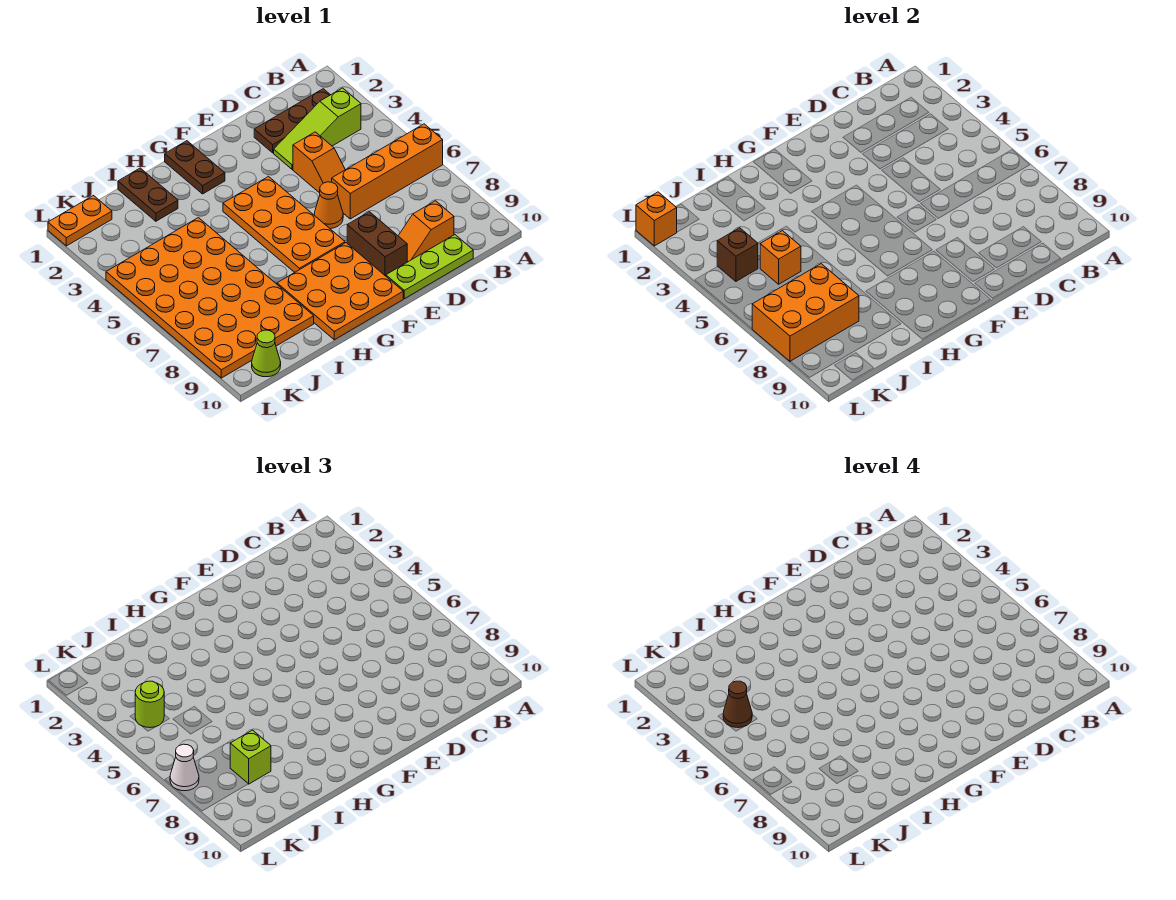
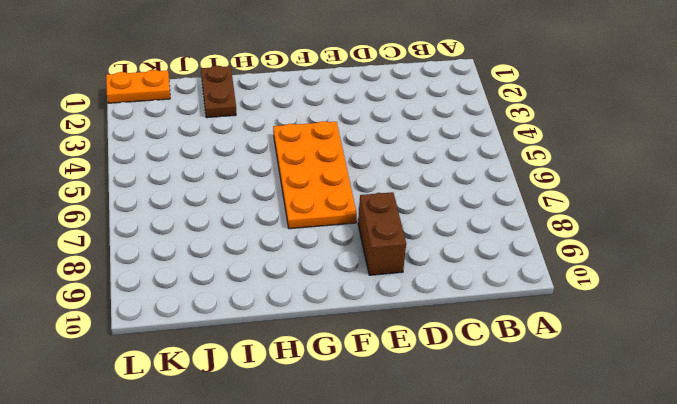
none -> orange brick A6:D6 level 1
none -> brown plate B2:D2 level 1
none -> lime slope B3:D3 level 1 top B

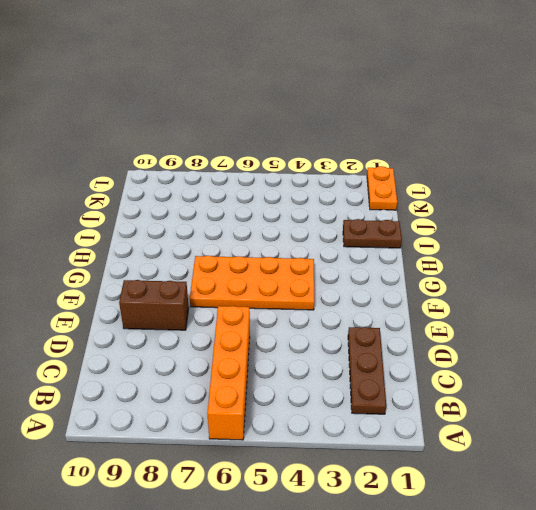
none -> lime slope B3:D3 level 1 top B
none -> orange slope C9:D9 level 1 top C
none -> lime plate C10:E10 level 1

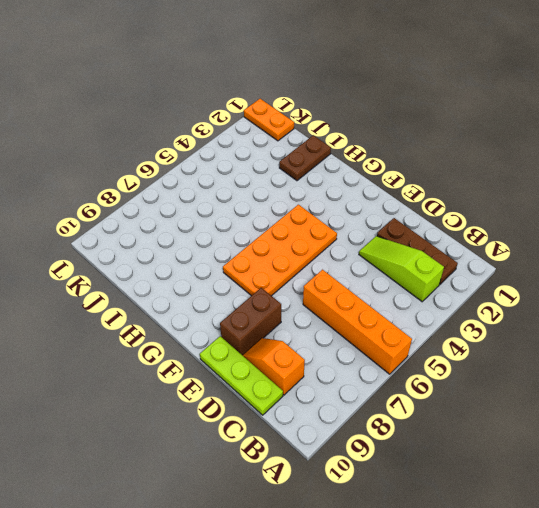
none -> orange slope D4:D5 level 1 top 4
none -> orange cone E6 level 1
none -> orange plate F8:H10 level 1

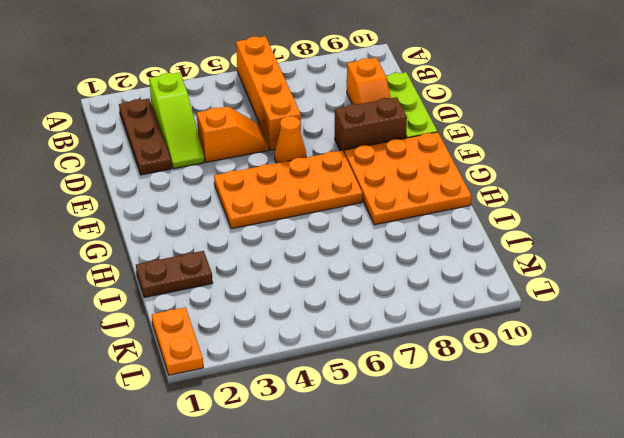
none -> brown plate G1:G2 level 1
none -> orange plate I4:L9 level 1
none -> lime cone K10 level 1

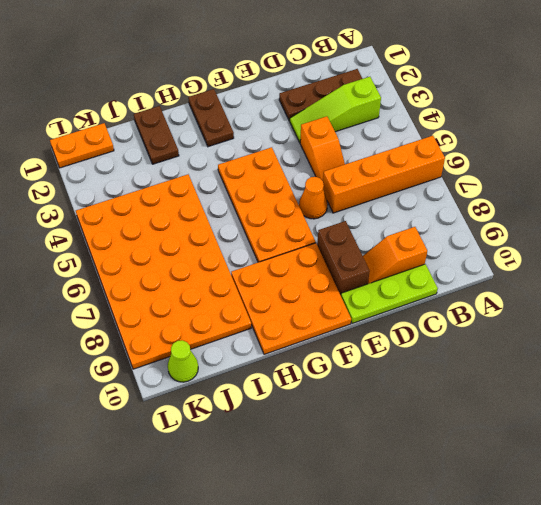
none -> orange brick J5 level 2
none -> orange brick J7:L8 level 2
none -> brown brick K4 level 2

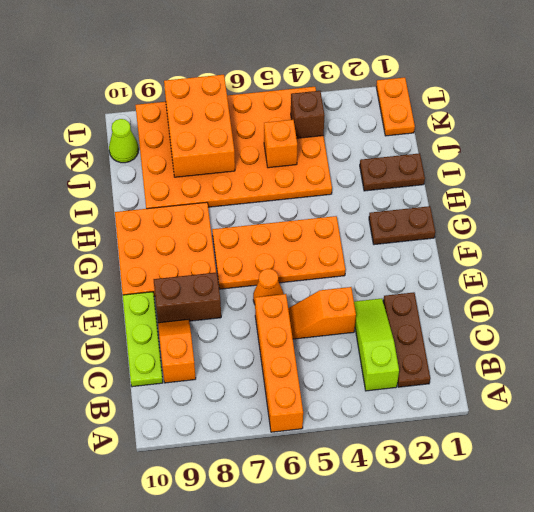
none -> orange brick L1 level 2
none -> lime brick J8 level 3
none -> lime round brick K4 level 3

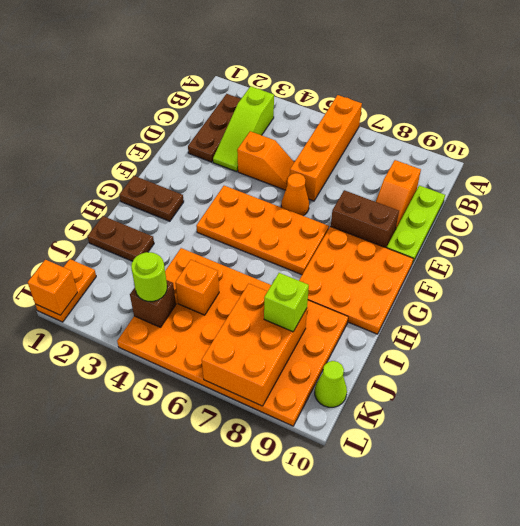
none -> white cone L7 level 3
none -> brown cone K4 level 4

